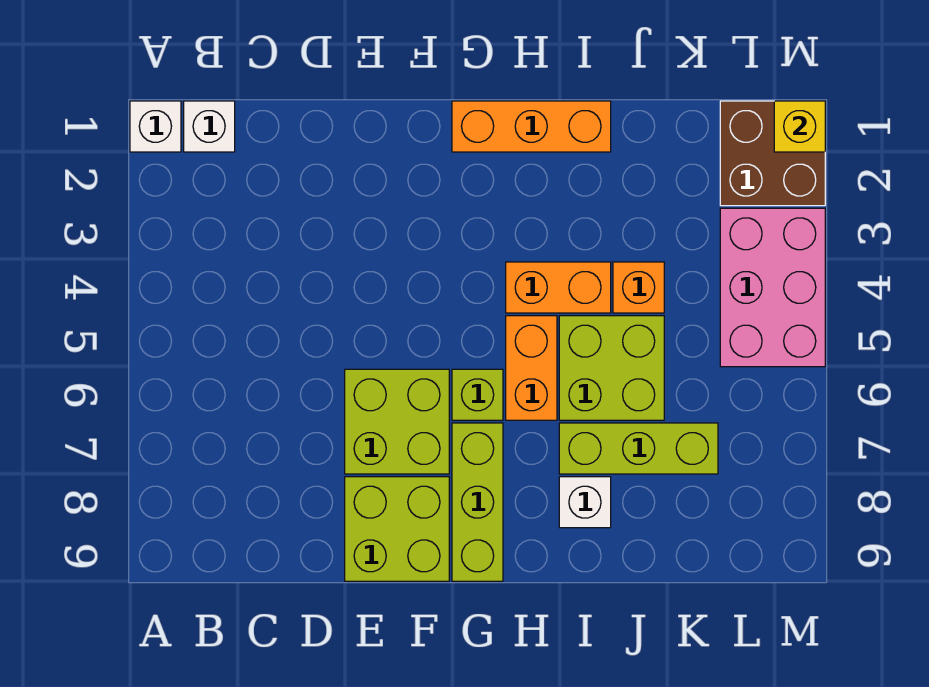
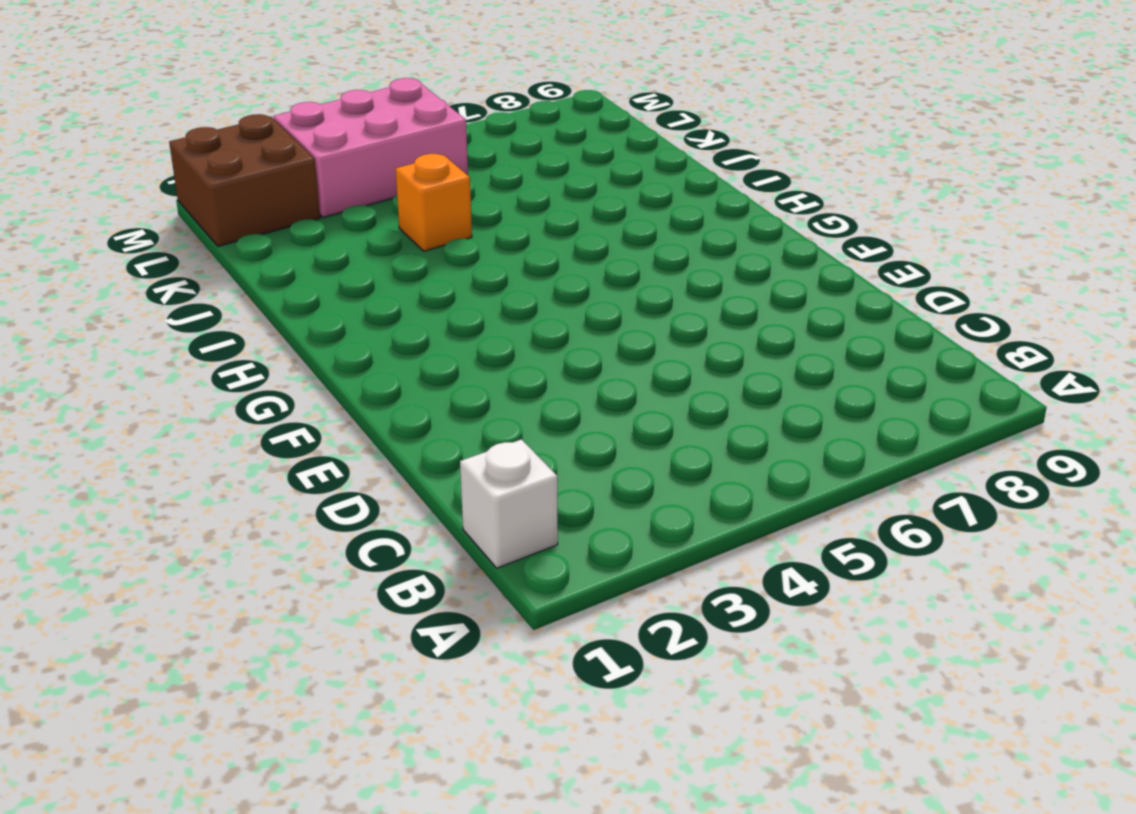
none -> white brick A1 level 1
none -> lime brick E6:F7 level 1
none -> lime brick E8:F9 level 1

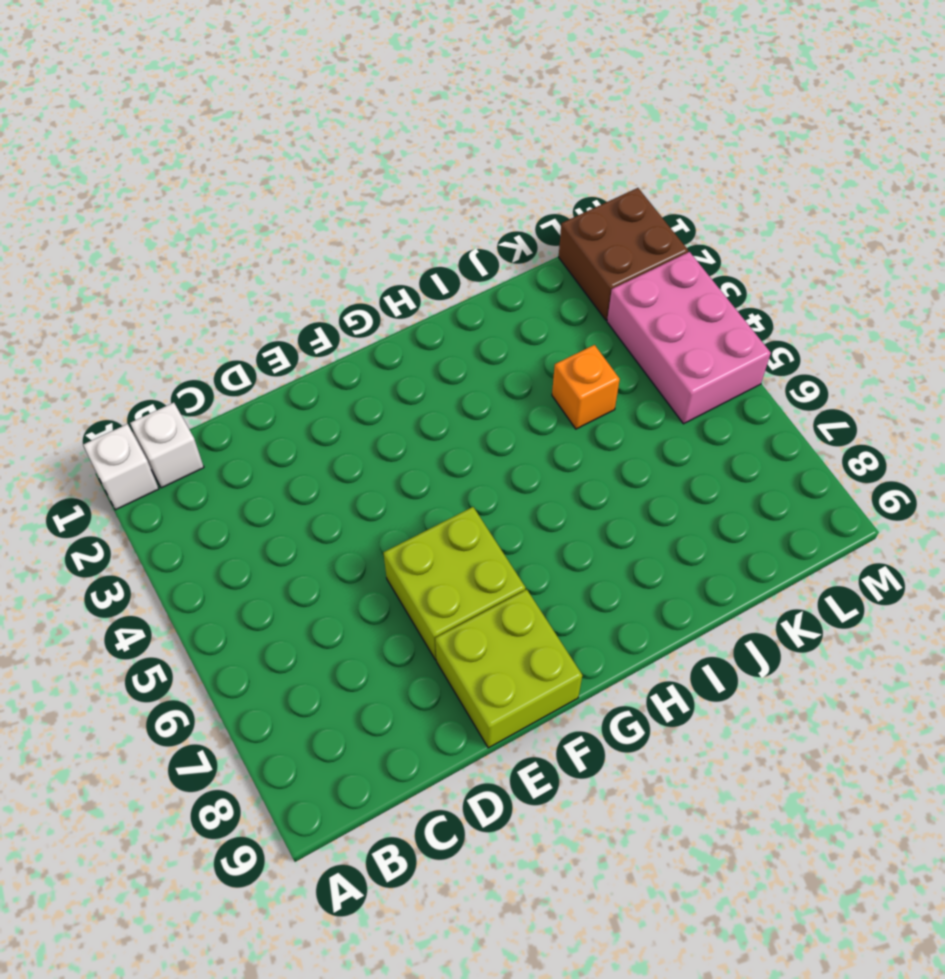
none -> orange brick G1:I1 level 1
none -> lime brick G6 level 1
none -> lime brick G7:G9 level 1

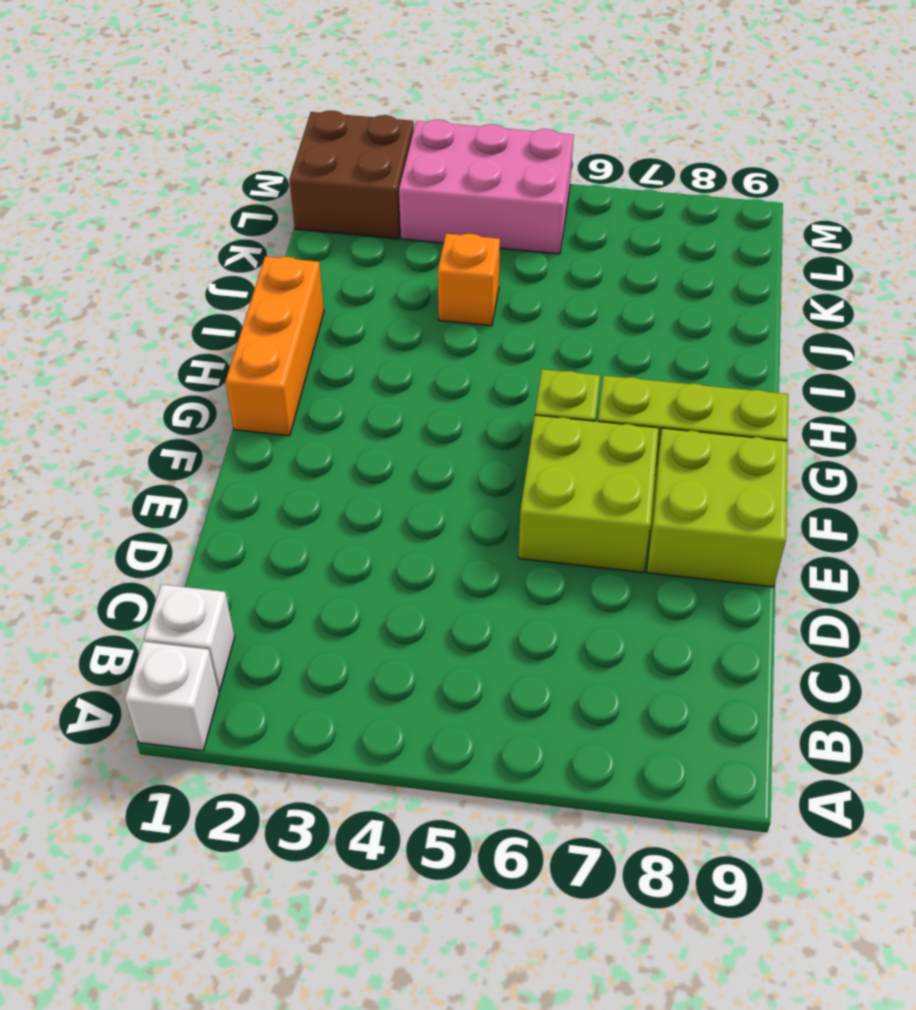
none -> orange brick H4:I4 level 1
none -> orange brick H5:H6 level 1
none -> lime brick I5:J6 level 1

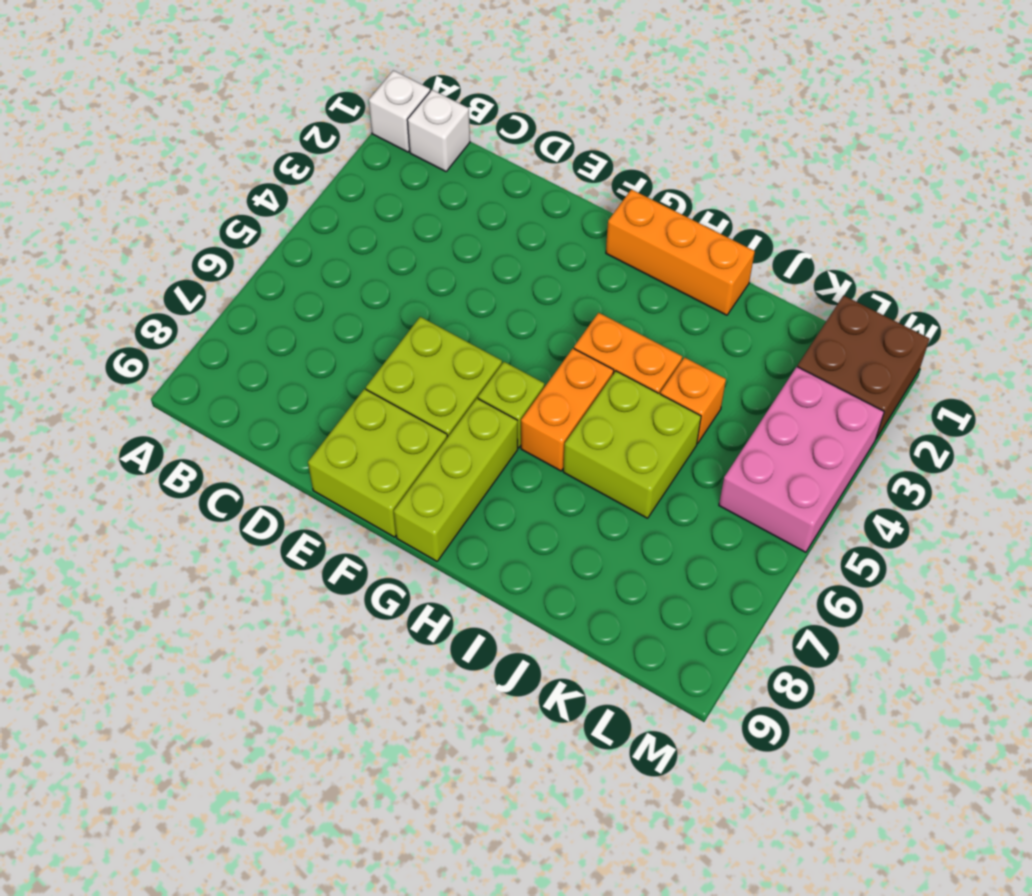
none -> lime brick I7:K7 level 1
none -> white brick I8 level 1
none -> yellow brick M1 level 2

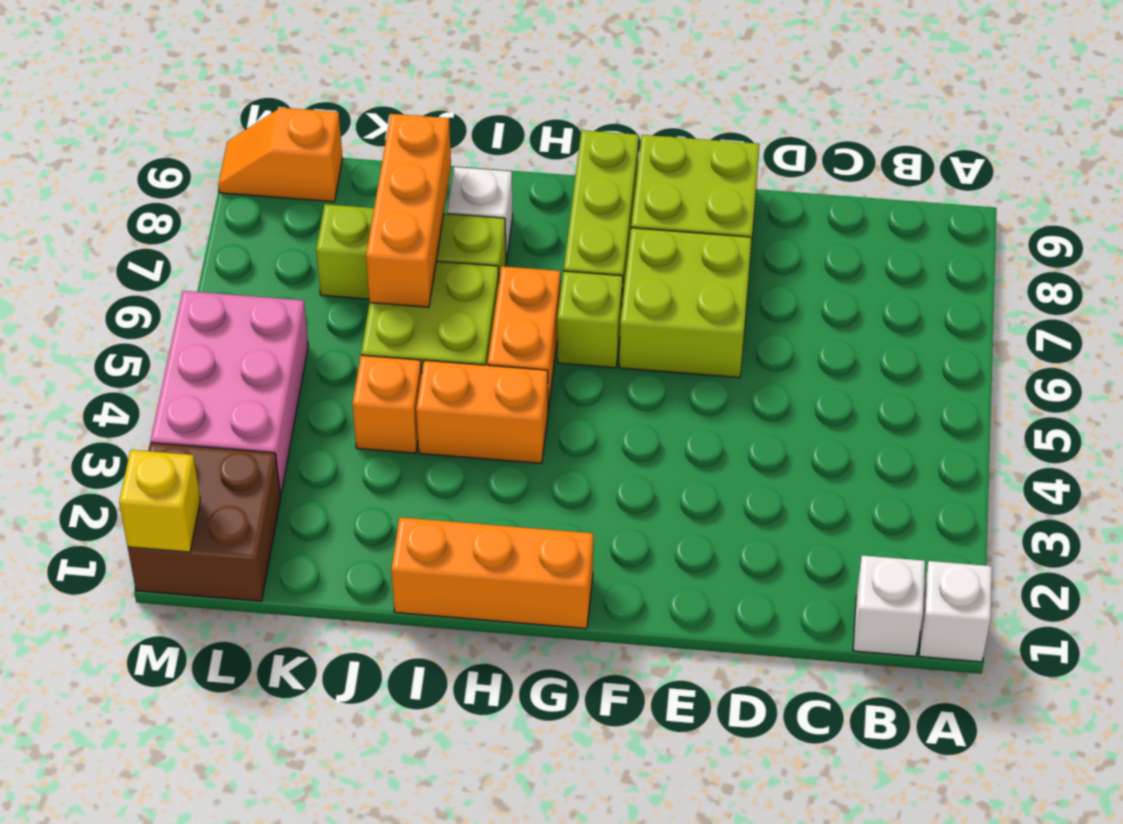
orange brick J6:J8 level 2 -> none
orange slope L9:M9 level 1 top L -> none

